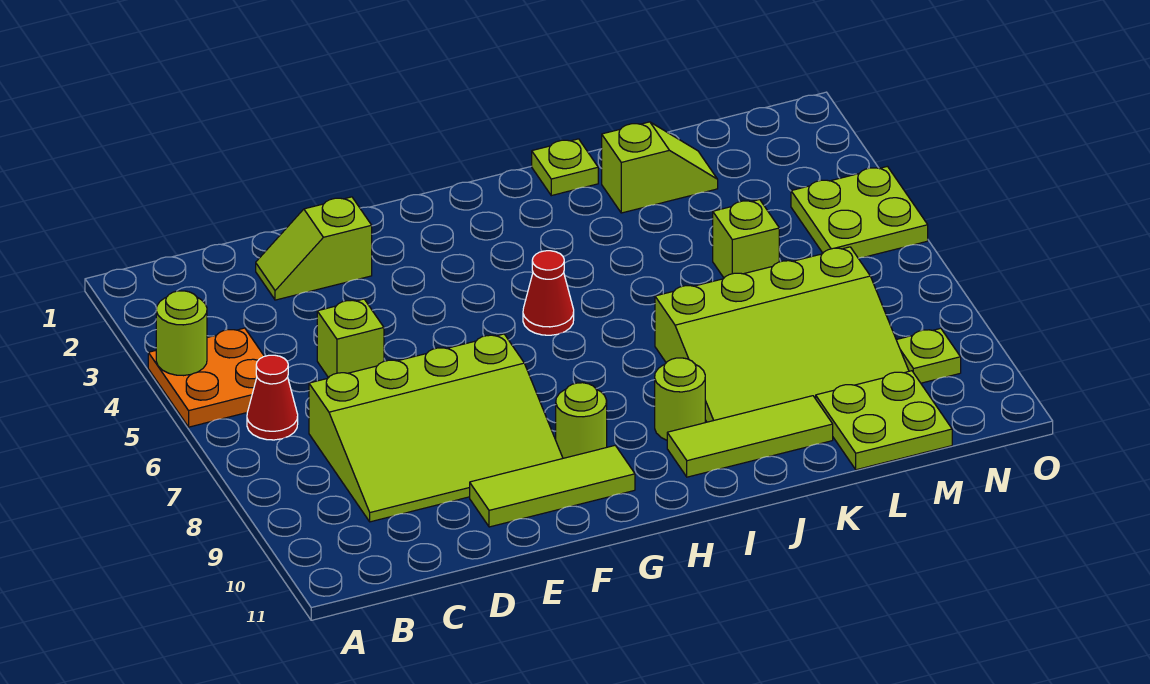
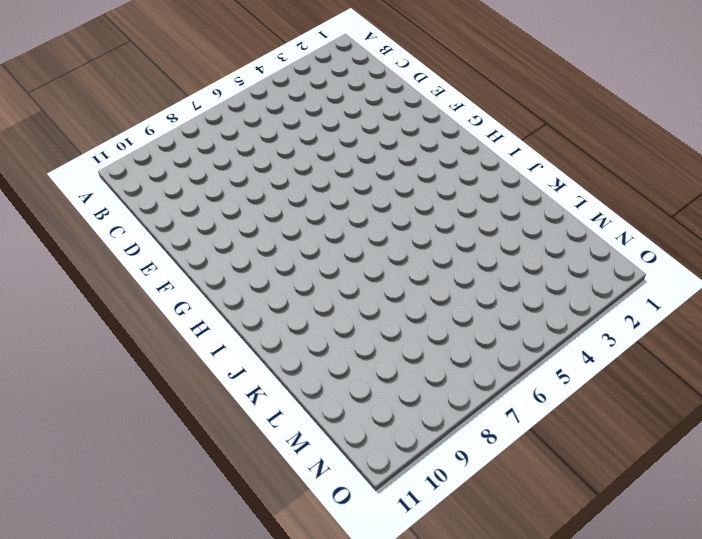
none -> orange plate A4:B5 level 1
none -> red cone B6 level 1
none -> lime slope C7:F9 level 1 top 7

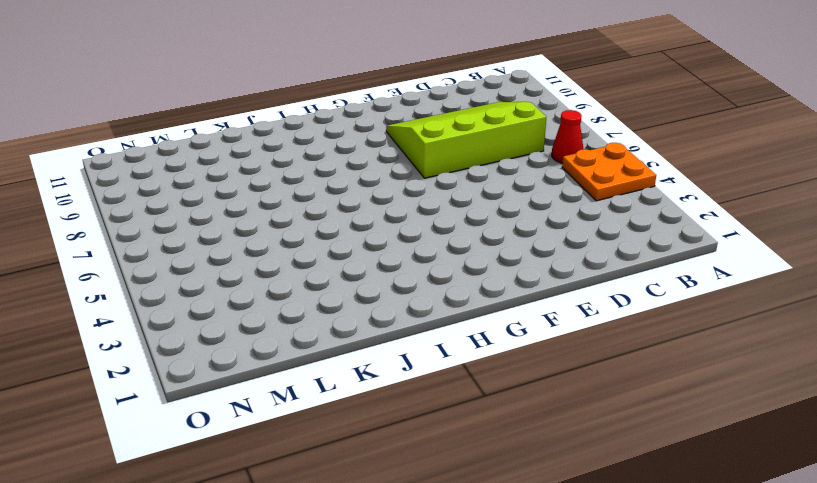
none -> lime slope D2:E2 level 1 top E
none -> lime brick D5 level 1
none -> lime tile E10:G10 level 1

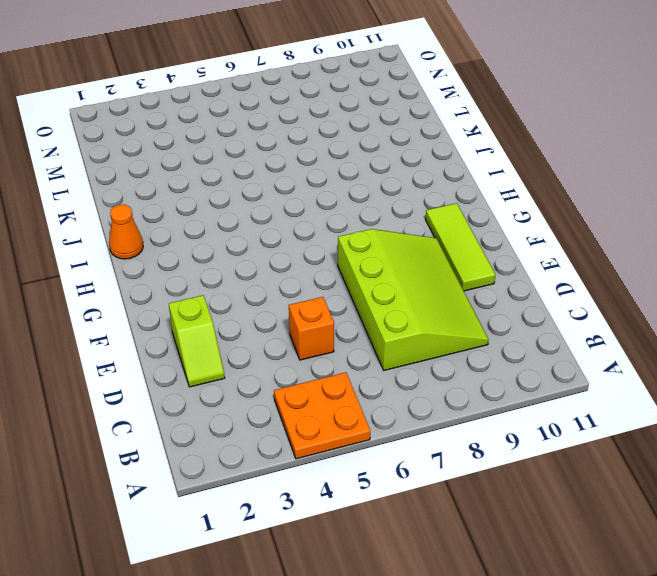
orange brick D5 level 1 -> lime brick D5 level 1
orange cone I1 level 1 -> none
none -> red cone B6 level 1
none -> lime round brick G9 level 1
none -> red cone H5 level 1

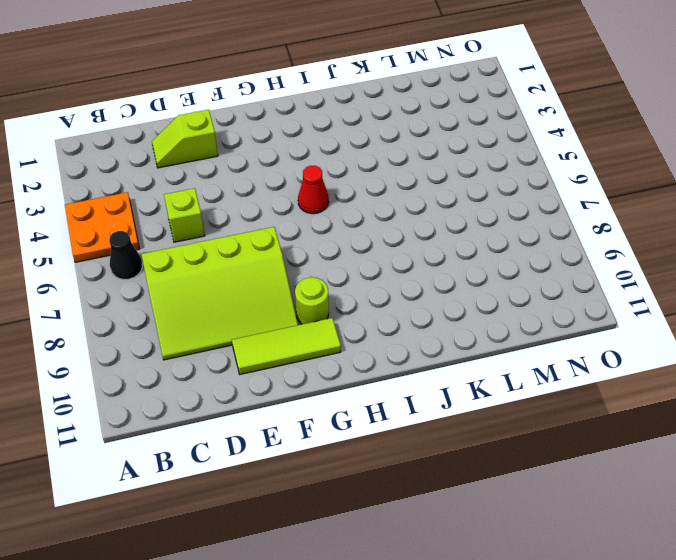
black cone B6 level 1 -> red cone B6 level 1
none -> lime round brick I9 level 1
none -> lime tile I10:K10 level 1
none -> lime plate J1 level 1

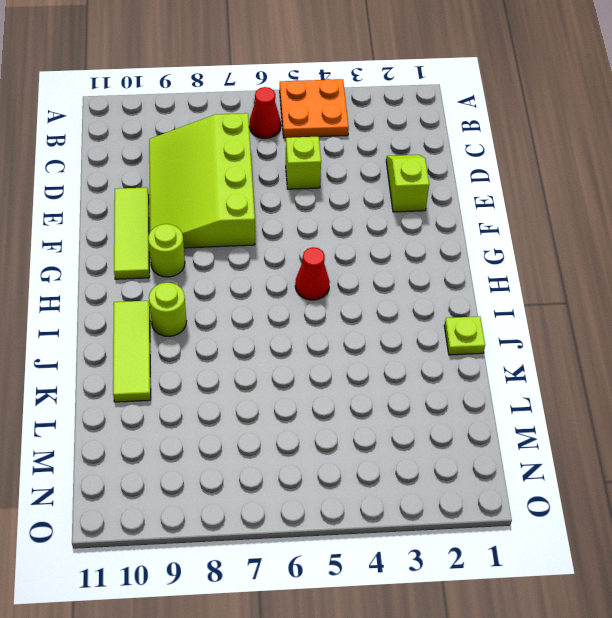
none -> lime slope J7:M9 level 1 top 7
none -> lime slope K2:L2 level 1 top K
none -> lime brick L5 level 1

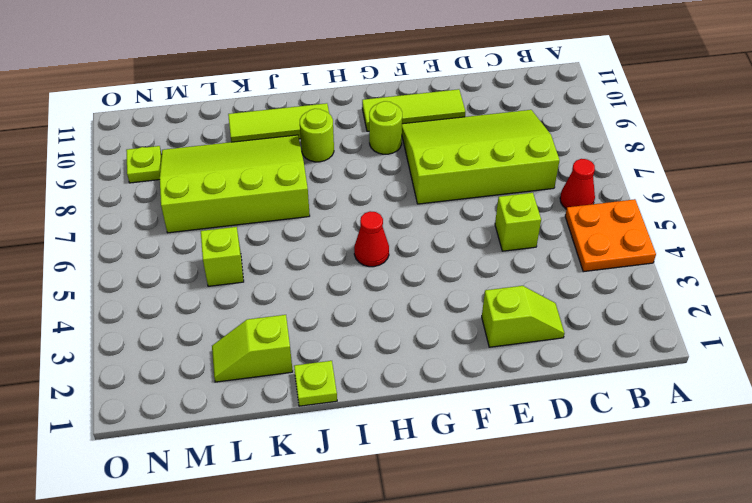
none -> lime plate L10:M11 level 1
none -> lime plate N4:O5 level 1
none -> lime round brick A4 level 2

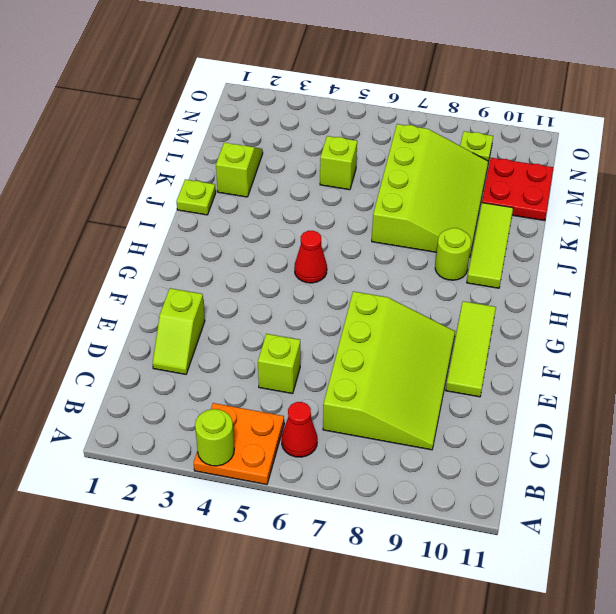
red plate L10:M11 level 1 -> lime plate L10:M11 level 1
none -> lime round brick G9 level 1
none -> lime plate N4:O5 level 1

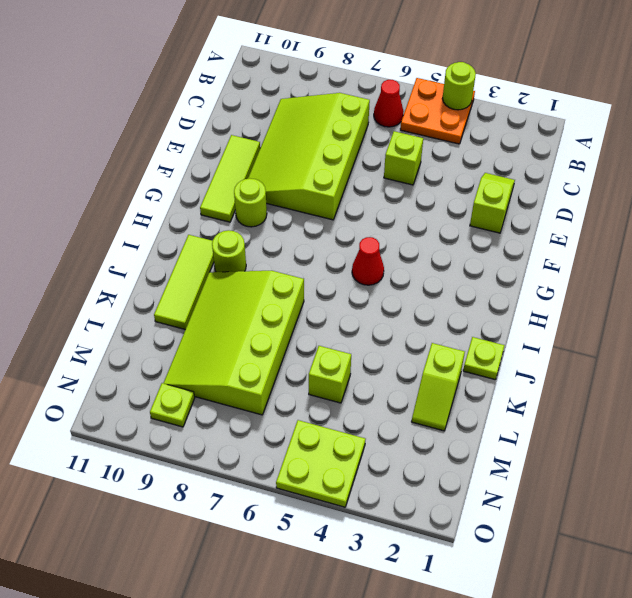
none -> lime plate L10:M11 level 1

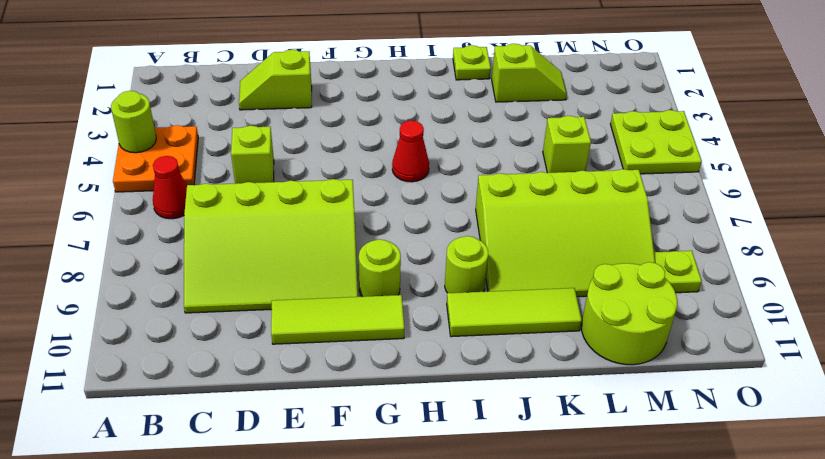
lime round brick L10:M11 level 1 -> lime plate L10:M11 level 1

